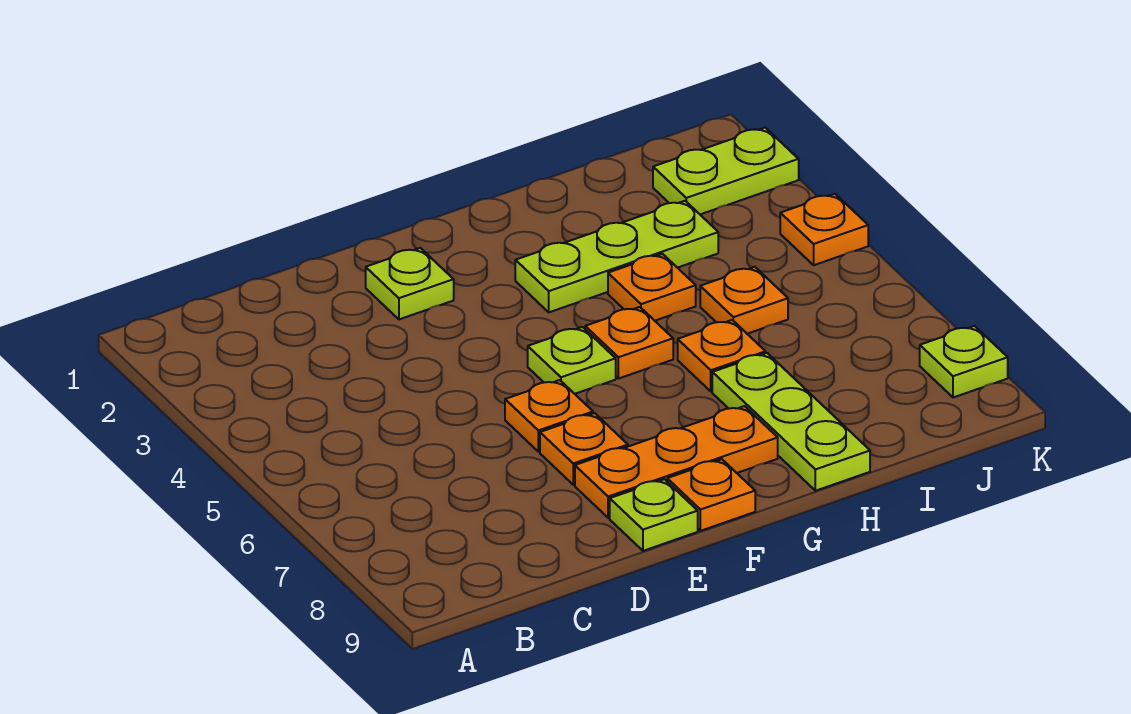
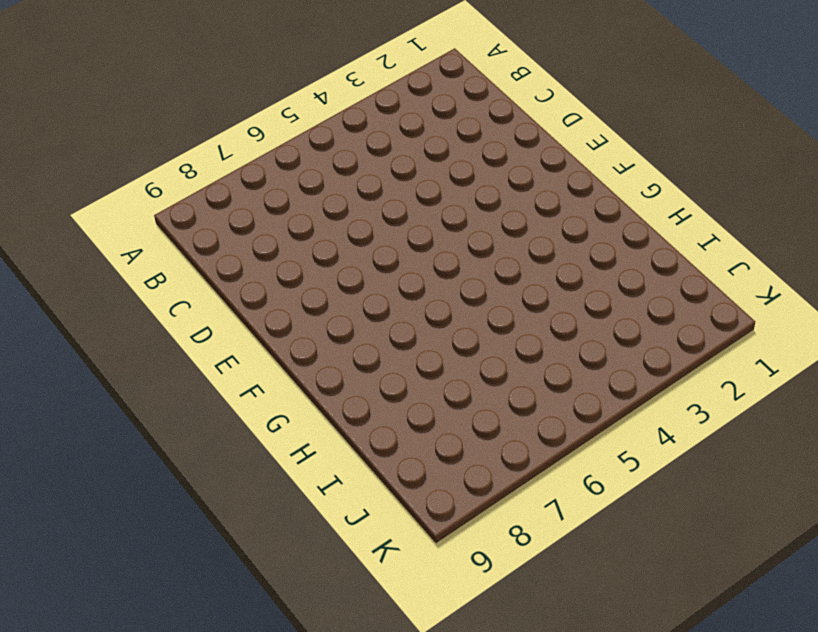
none -> lime plate E2 level 1
none -> orange plate E6 level 1
none -> orange plate E7 level 1

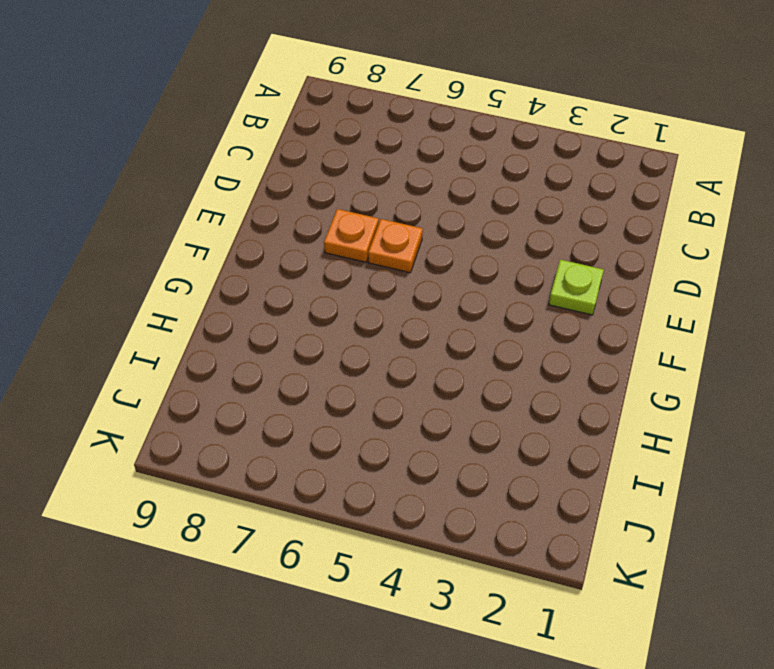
none -> orange plate E8:G8 level 1
none -> lime plate E9 level 1
none -> lime plate F5 level 1

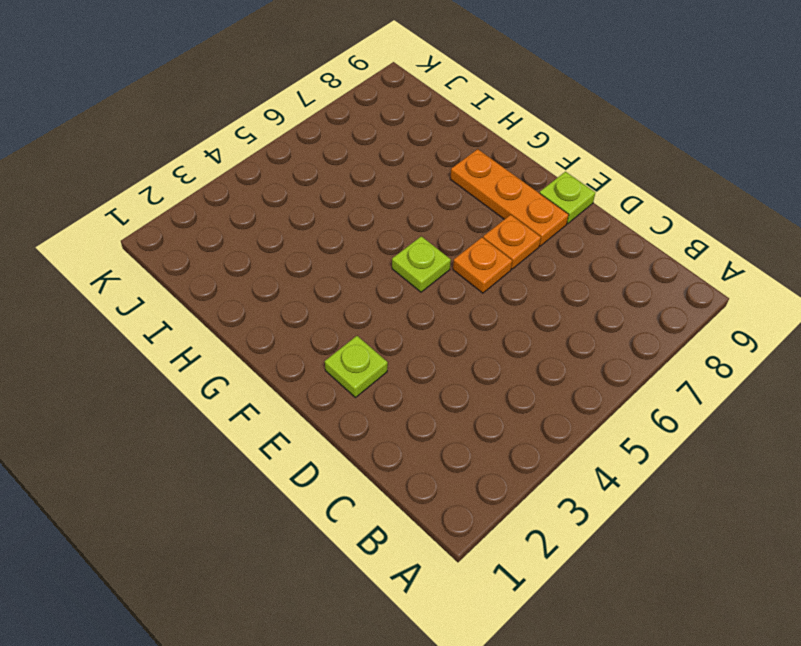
none -> orange plate F9 level 1
none -> lime plate G3:I3 level 1
none -> orange plate G5 level 1

